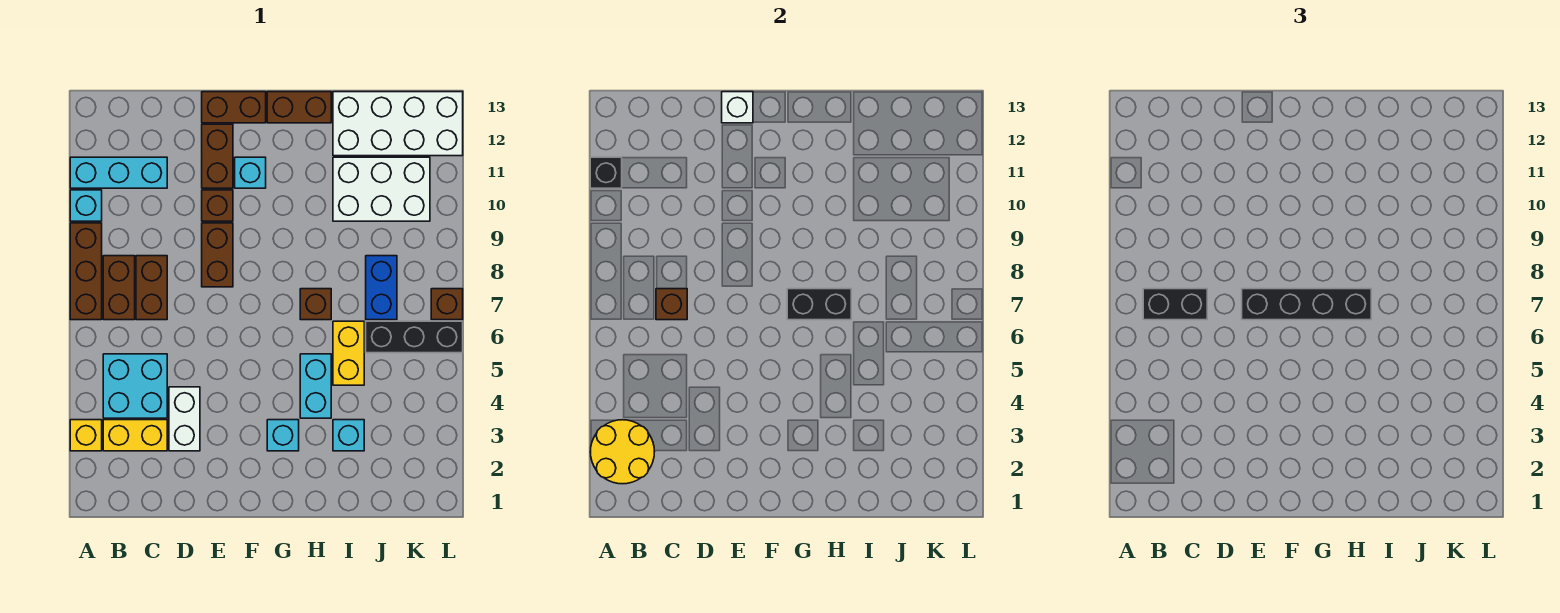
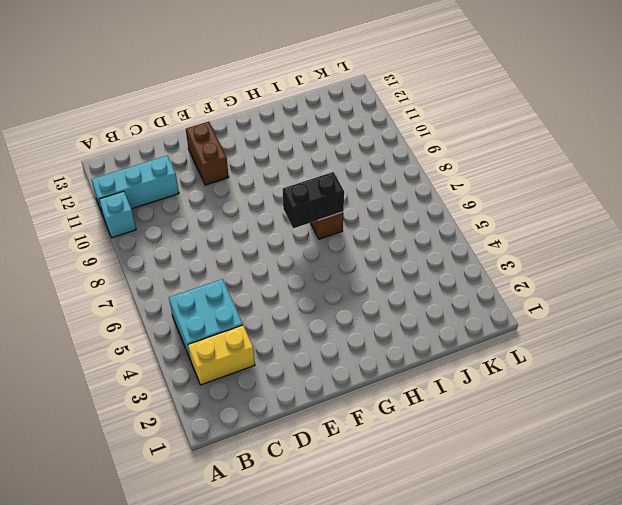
none -> yellow brick A3 level 1
none -> brown brick A7:A9 level 1
none -> brown brick B7:B8 level 1
none -> brown brick C7:C8 level 1

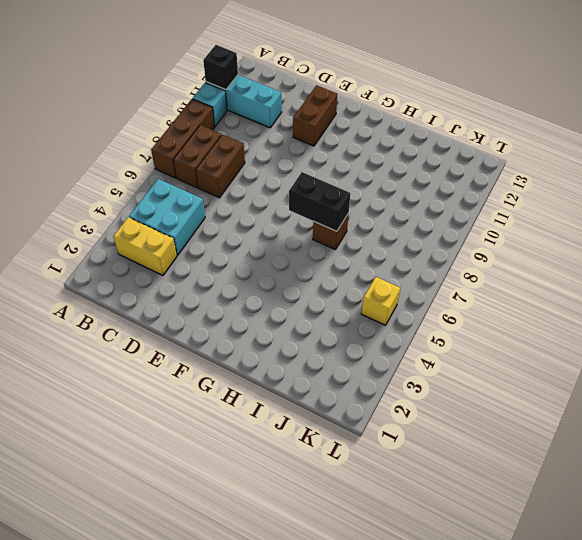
yellow brick K5 level 1 -> yellow brick A3 level 1
none -> white brick D3:D4 level 1
none -> brown brick E8:E9 level 1
none -> brown brick E10 level 1
none -> brown brick E13:F13 level 1

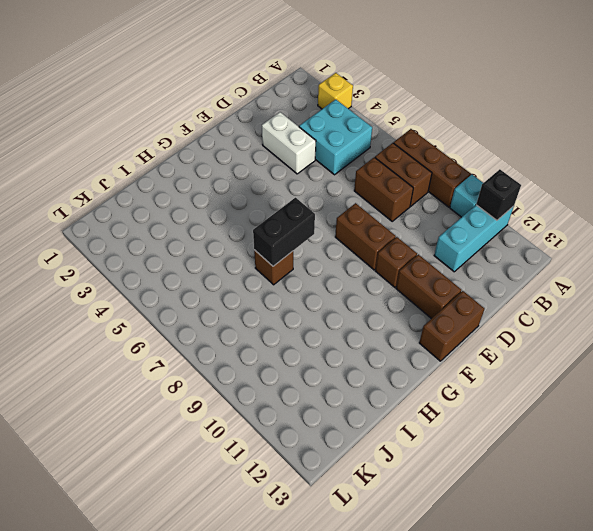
none -> yellow brick B3:C3 level 1
none -> cyan brick F11 level 1
none -> cyan brick G3 level 1
none -> brown brick G13:H13 level 1

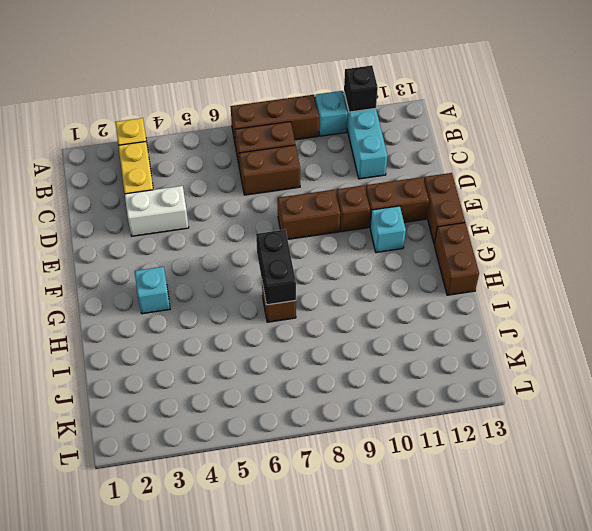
none -> cyan brick B4:C5 level 1
none -> cyan brick H4:H5 level 1
none -> cyan brick I3 level 1
none -> yellow brick I5:I6 level 1

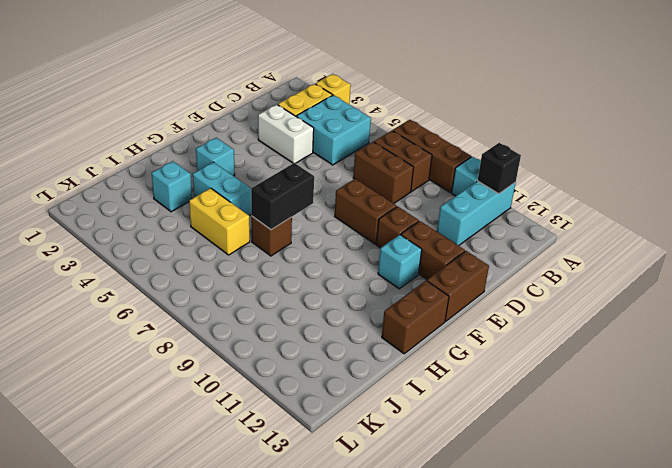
none -> white brick I10:K11 level 1
none -> white brick I12:L13 level 1
none -> black brick J6:L6 level 1
none -> blue brick J7:J8 level 1

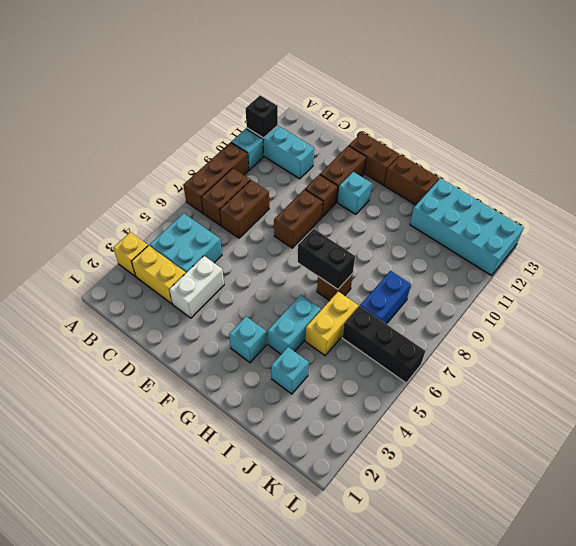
cyan brick I12:L13 level 1 -> white brick I12:L13 level 1
none -> white brick I10:K11 level 1
none -> brown brick L7 level 1
none -> yellow round brick A2:B3 level 2
none -> brown brick C7 level 2

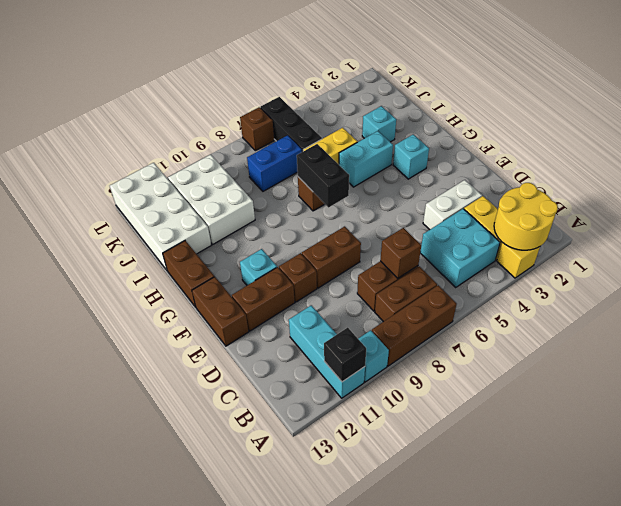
none -> white brick E13 level 2
none -> black brick B7:C7 level 3
none -> black brick E7:H7 level 3

